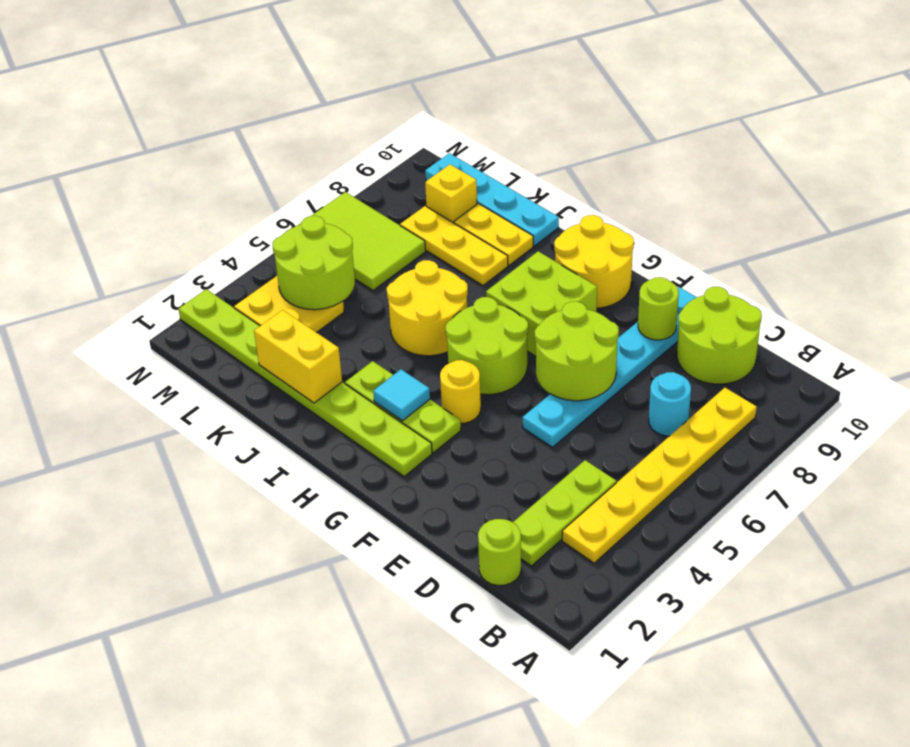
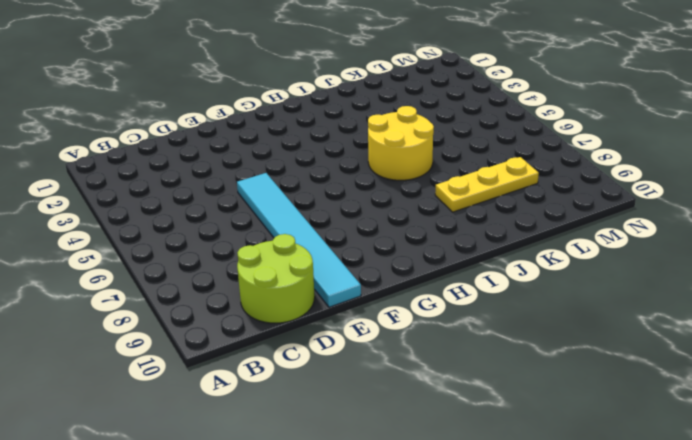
cyan tile E5:E10 level 1 -> cyan plate E5:E10 level 1
none -> yellow plate B3:B8 level 1
none -> lime round brick C1 level 1
none -> lime plate C2:C4 level 1

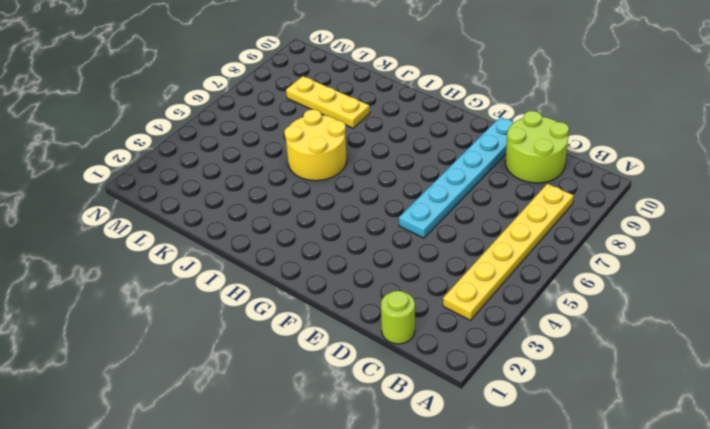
none -> lime plate C2:C4 level 1
none -> cyan round brick C7 level 1
none -> lime plate G2:N2 level 1

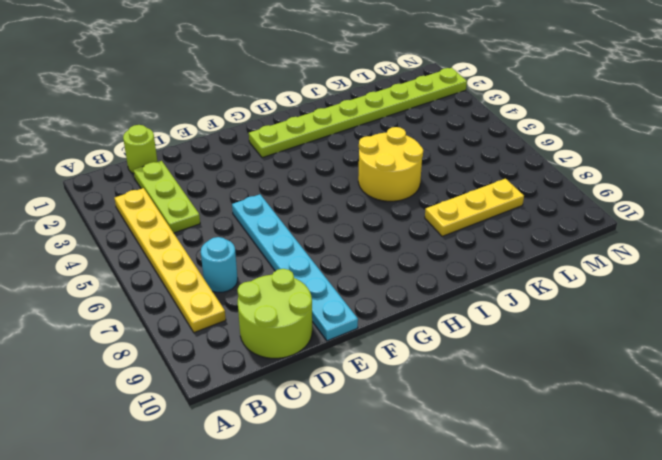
none -> lime plate G3:I3 level 1
none -> yellow round brick G4 level 1
none -> lime round brick G5:H6 level 1

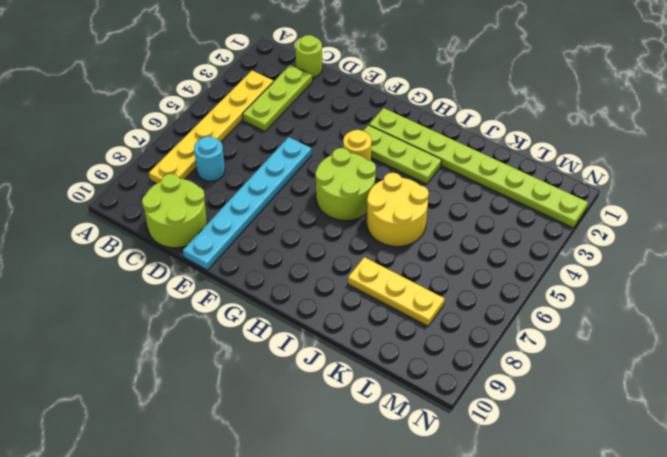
none -> lime brick G7:H8 level 1
none -> yellow round brick G9:H10 level 1
none -> yellow plate J9:K9 level 1

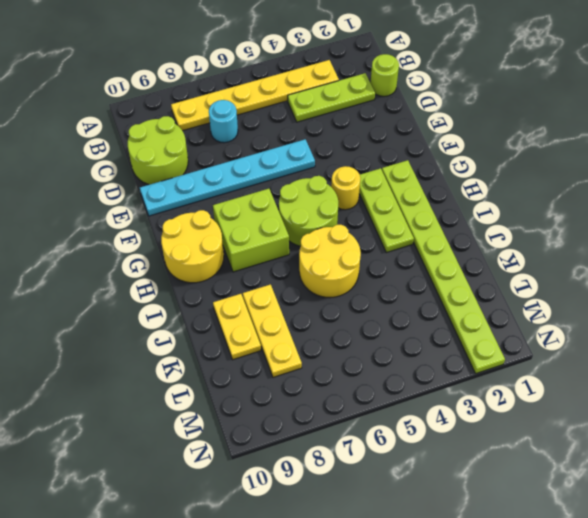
none -> cyan plate J10:M10 level 1
none -> yellow plate L3:M4 level 1
none -> lime tile L6:N7 level 1

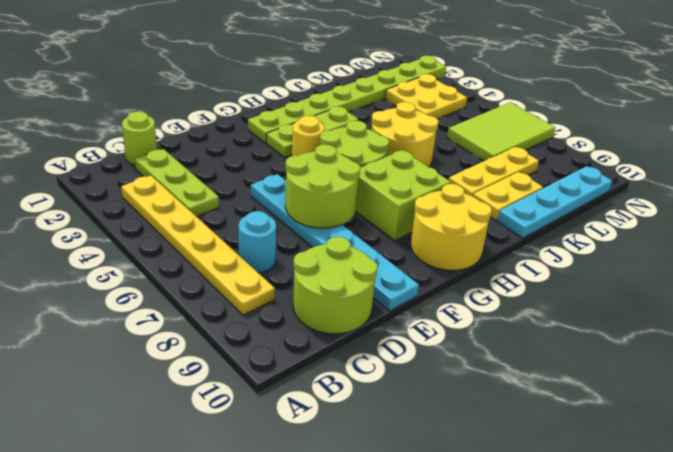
none -> yellow brick L9 level 1
none -> lime round brick E9 level 2
none -> cyan tile H3 level 2

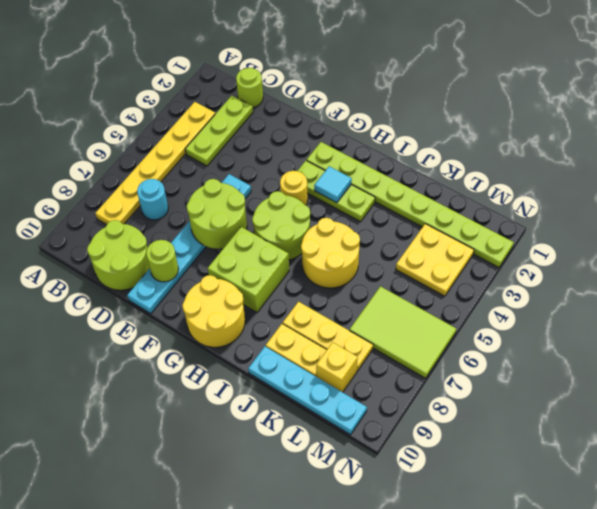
none -> yellow brick J2:K2 level 2
none -> lime round brick L4:M5 level 2

